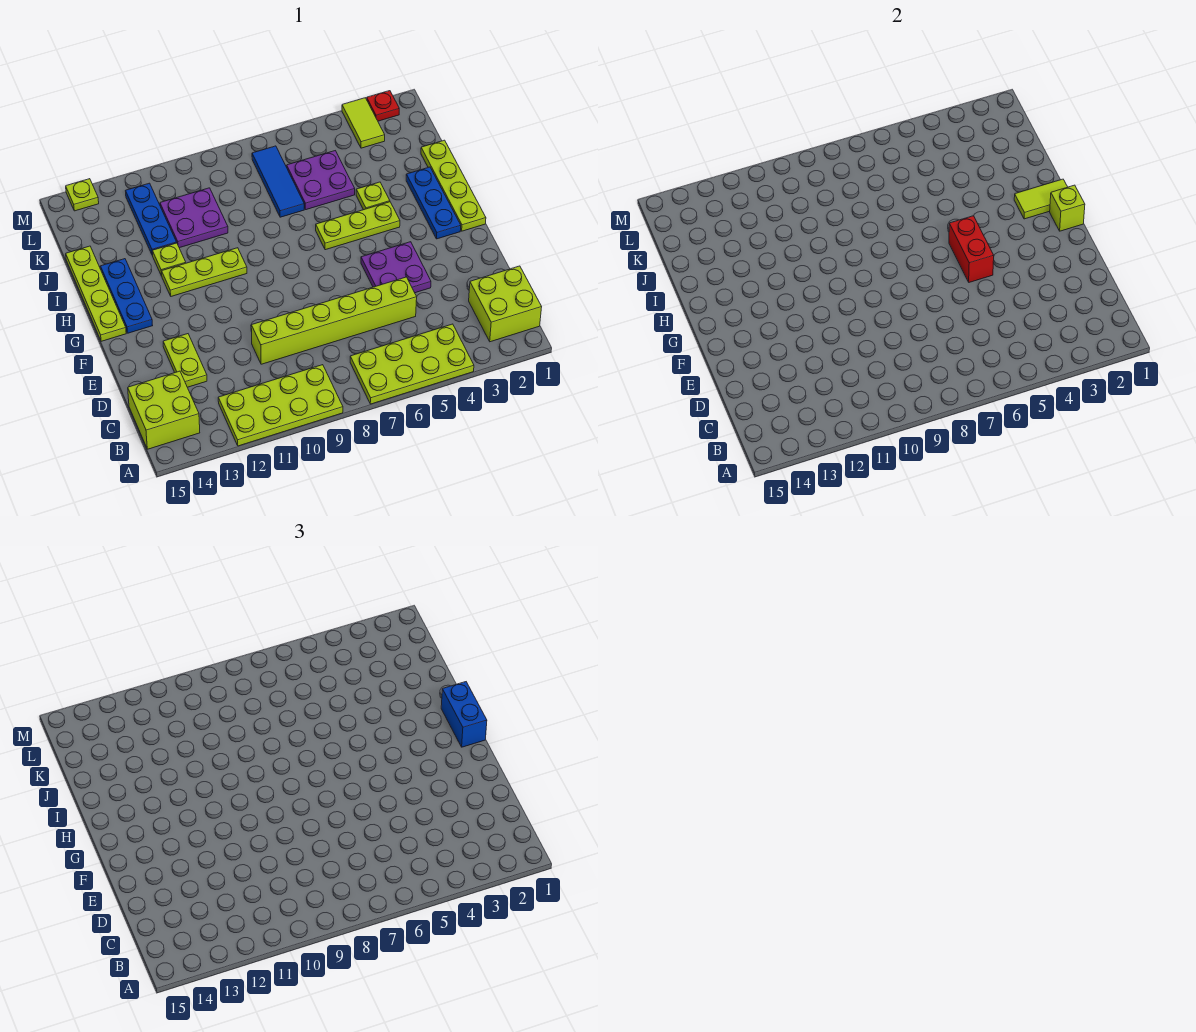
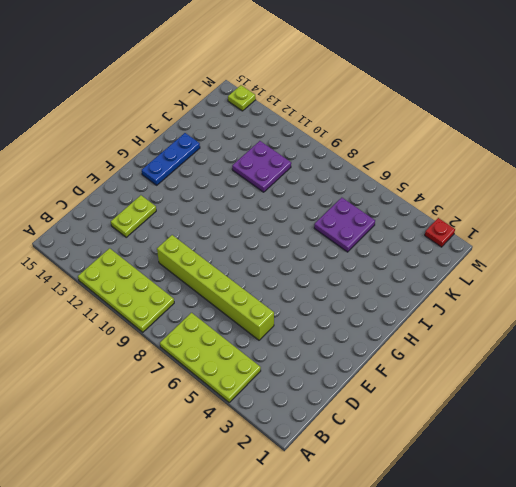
none -> lime brick B1:C2 level 1
none -> lime brick B14:C15 level 1
none -> purple plate E4:F5 level 1

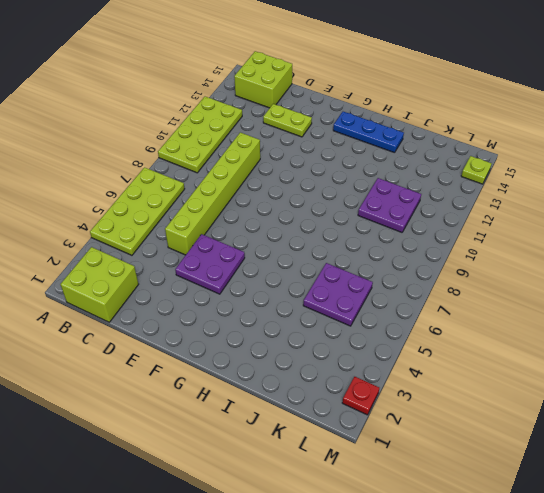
none -> lime plate G1:J1 level 1
none -> blue plate G2:I2 level 1
none -> lime plate G15:J15 level 1

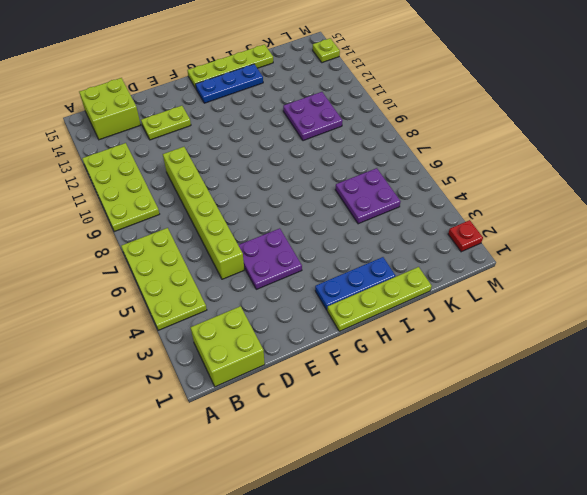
none -> lime plate H4:H6 level 1
none -> lime plate H10:H12 level 1
none -> lime plate I4 level 1

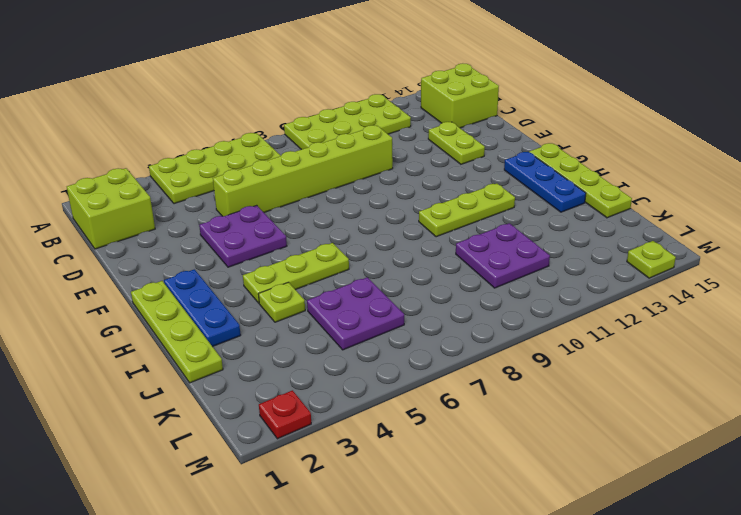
none -> lime plate I12 level 1
none -> blue tile J7:L7 level 1
none -> blue plate J12:L12 level 1

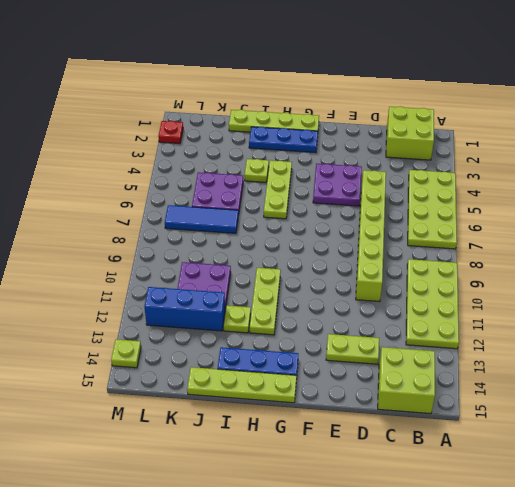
blue brick J12:L12 level 1 -> blue plate J12:L12 level 1
none -> lime tile L3:M3 level 1
none -> red brick F5:G5 level 2
none -> lime brick G1 level 2

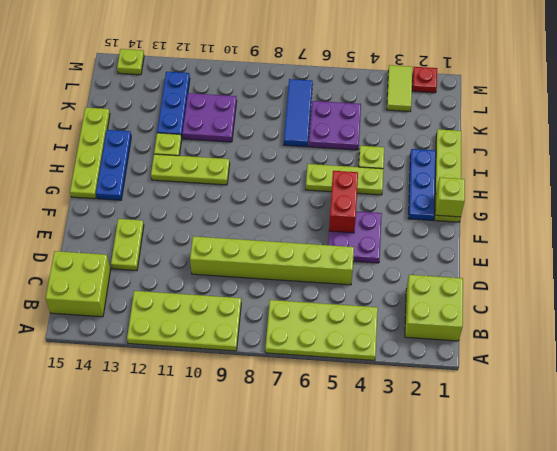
none -> lime tile H1:H2 level 2
none -> blue brick G1:H1 level 3

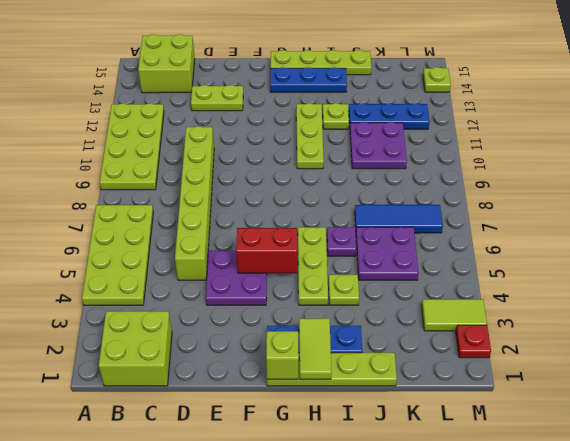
purple plate I6 level 1 -> none
none -> blue brick G1:H1 level 3

